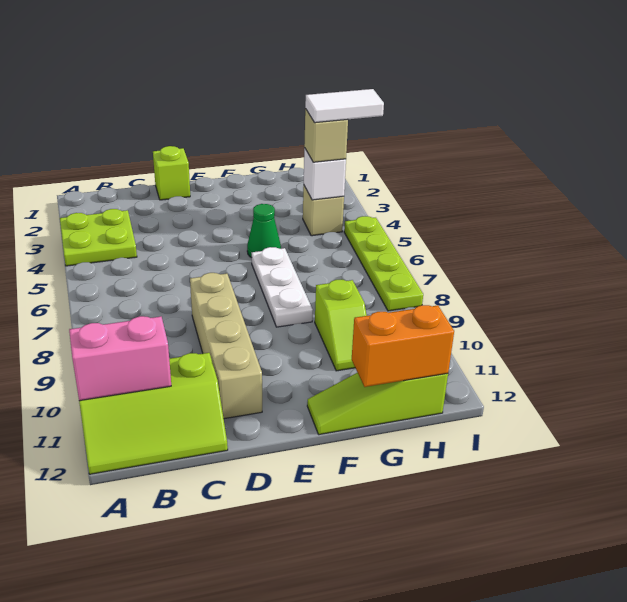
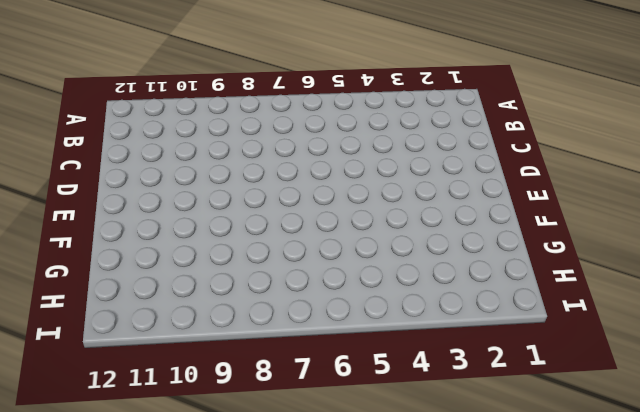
none -> lime plate A3:B4 level 1
none -> lime slope A11:C12 level 1 top 11
none -> lime brick D1 level 1

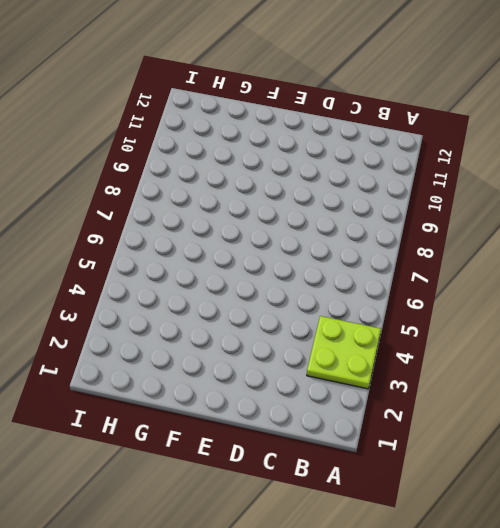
none -> lime slope A11:C12 level 1 top 11
none -> lime brick D1 level 1
none -> tan brick D8:D11 level 1

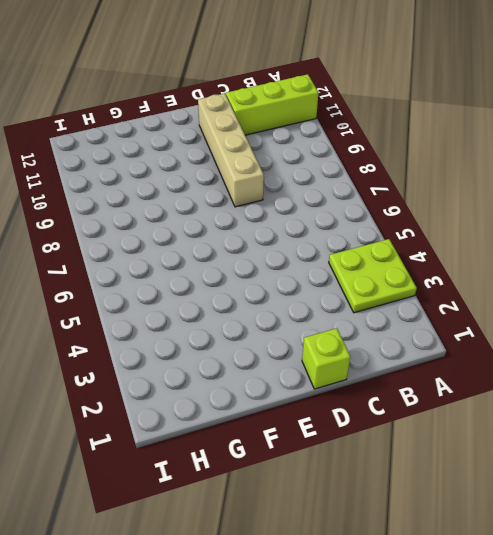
none -> green cone F5 level 1
none -> white plate F6:F8 level 1
none -> lime slope F12:H12 level 1 top H

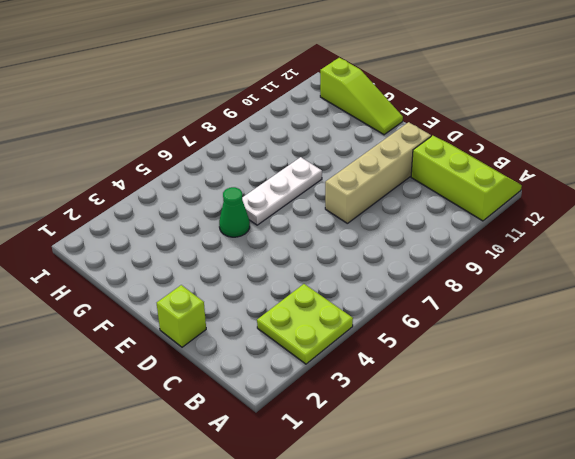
none -> lime slope G9:G10 level 1 top 9
none -> tan brick H4 level 1
none -> lime plate I5:I8 level 1

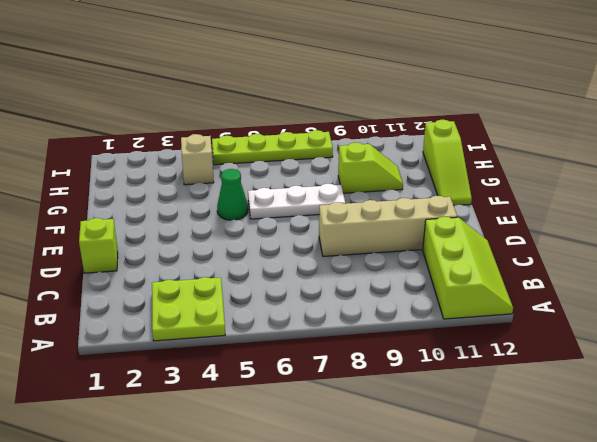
none -> pink brick A11:B11 level 2
none -> orange brick G12:H12 level 2
none -> white brick H4 level 2

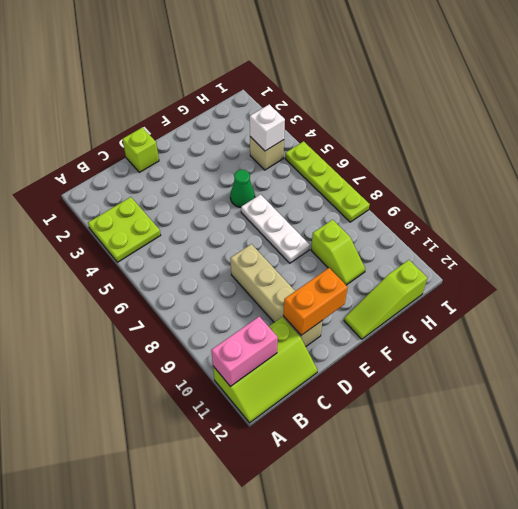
orange brick D11:E11 level 2 -> orange brick G12:H12 level 2
none -> tan brick H4 level 3
none -> white tile H4:I4 level 4

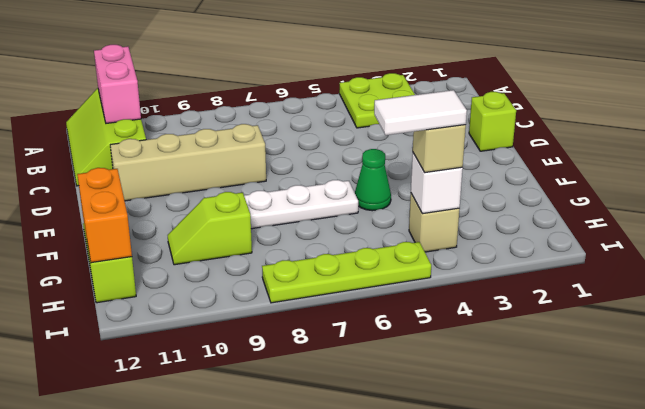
white tile H4:H5 level 4 -> white tile H4:I4 level 4

